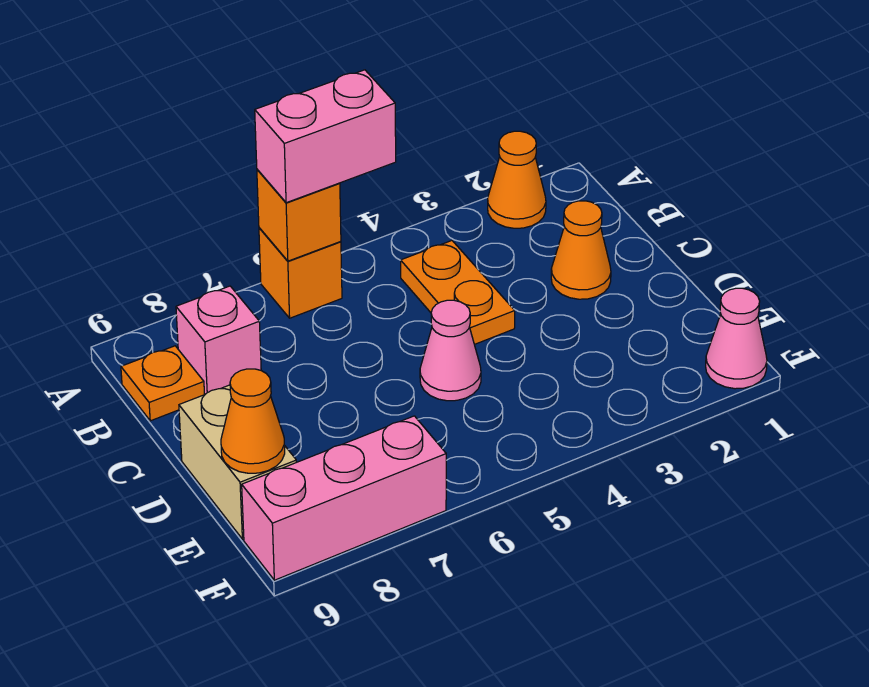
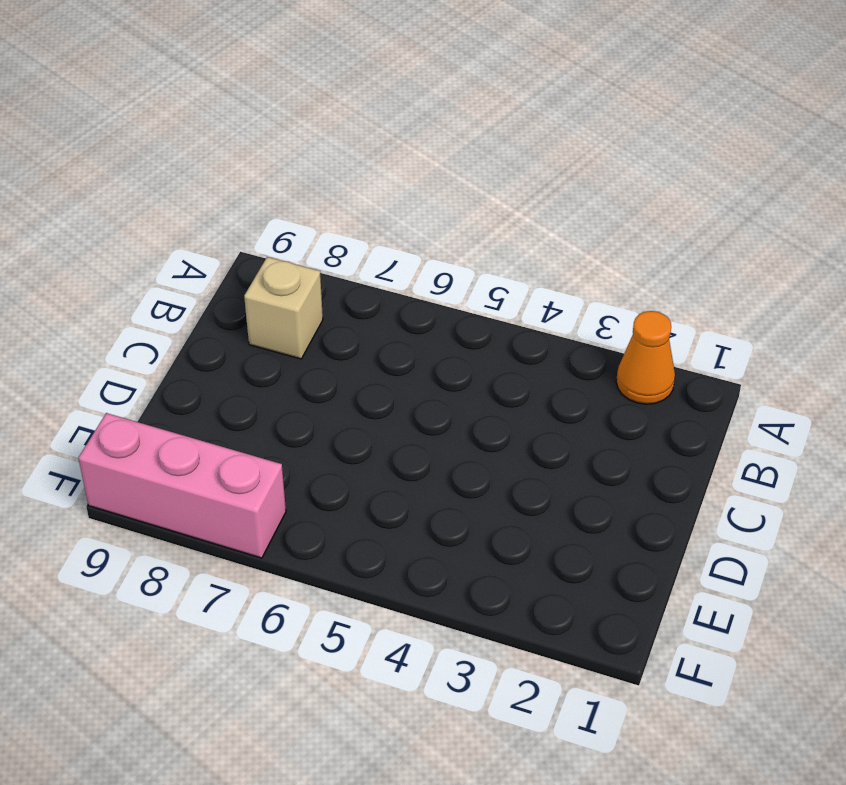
tan brick B8 level 1 -> pink brick B8 level 1
none -> orange brick A6 level 1
none -> orange plate B4:C4 level 1
none -> orange plate B9 level 1

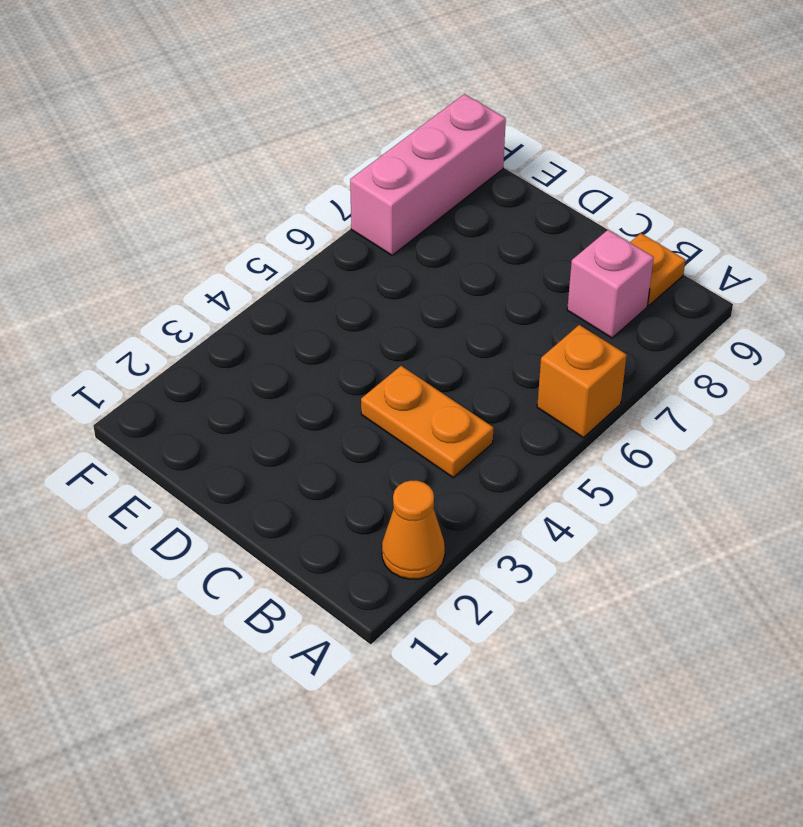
none -> orange cone C2 level 1
none -> pink cone D5 level 1
none -> tan brick D9:E9 level 1

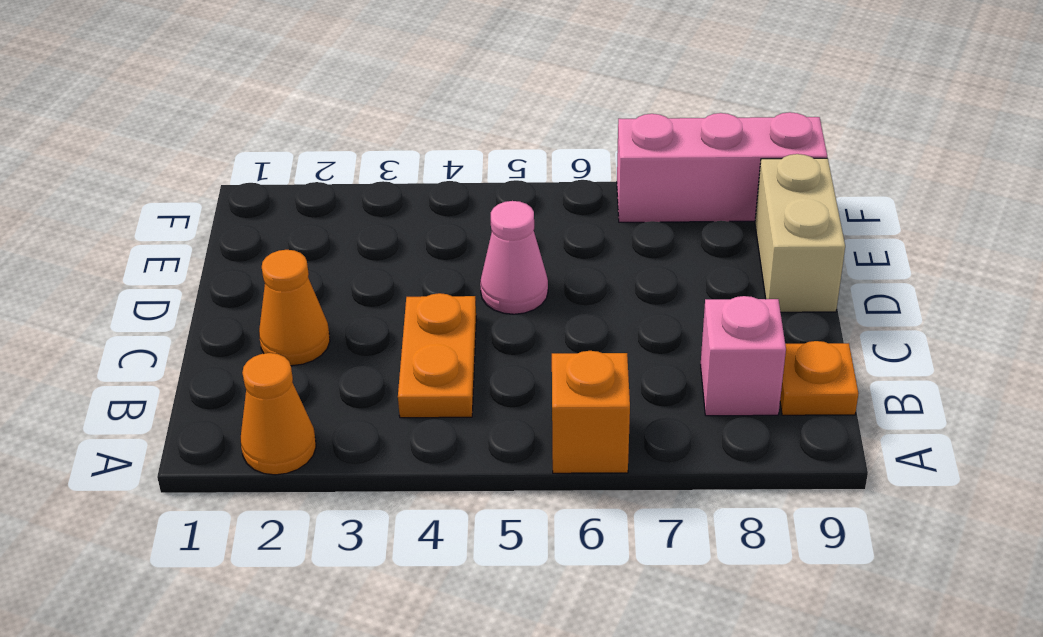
none -> pink cone F1 level 1
none -> orange brick A6 level 2
none -> orange cone E9 level 2

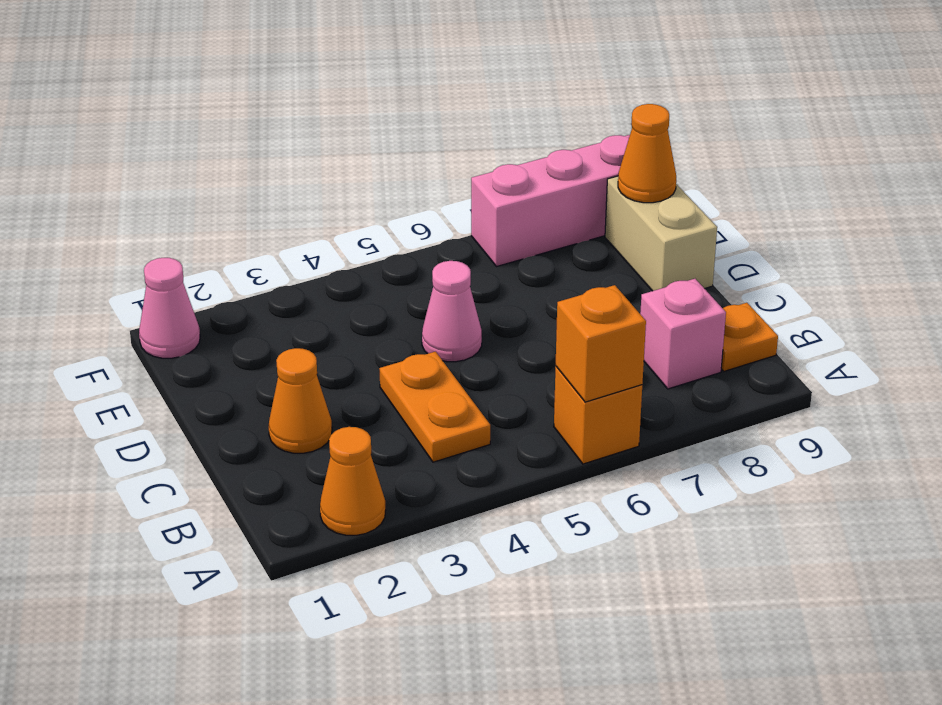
none -> pink brick A5:A6 level 3

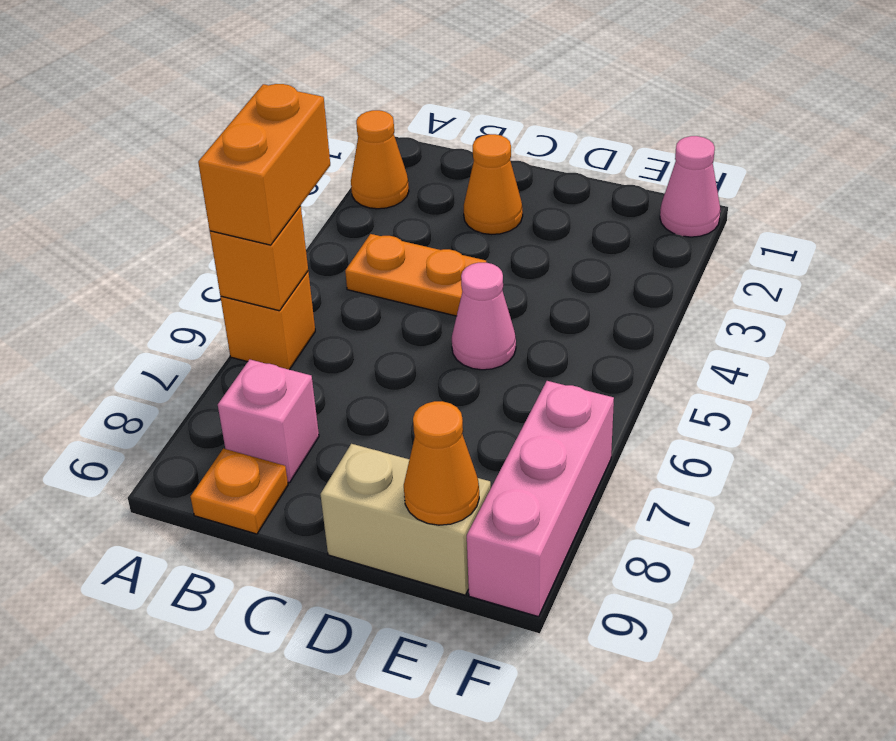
orange brick A5:A6 level 3 -> pink brick A5:A6 level 3

